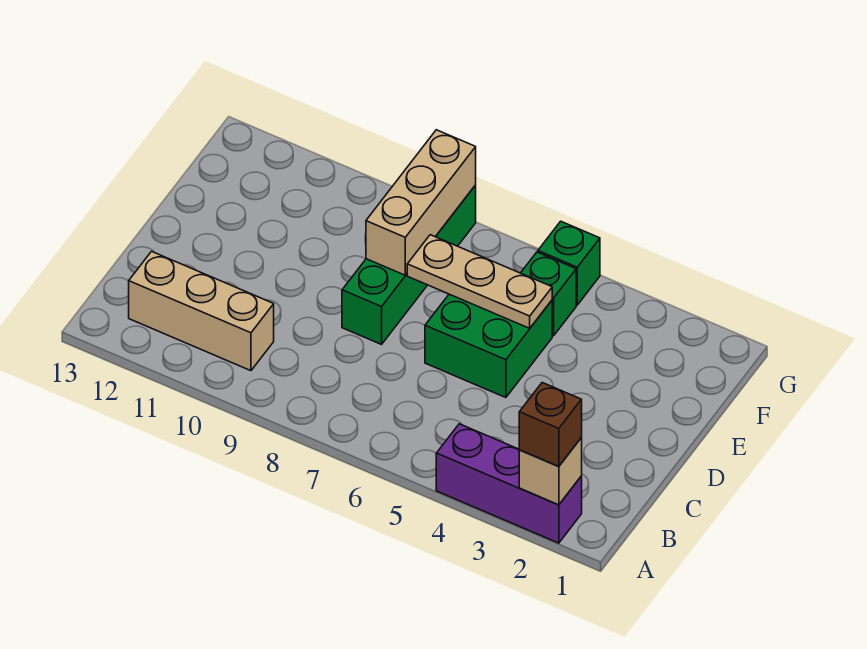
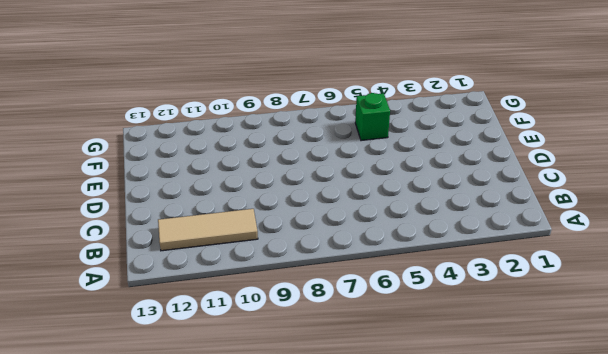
tan tile B10:B12 level 1 -> tan brick B10:B12 level 1
none -> purple brick A2:A4 level 1
none -> green brick D5:E6 level 1

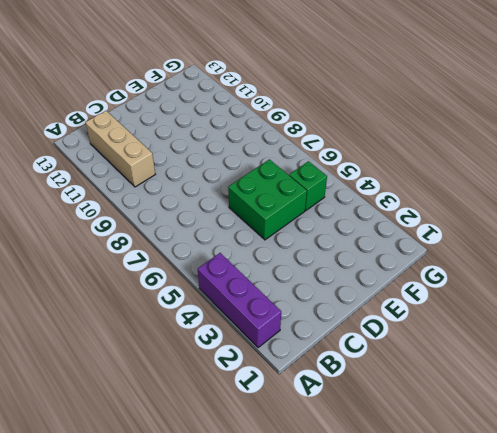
none -> green brick D8:G8 level 1
none -> green brick G5 level 1

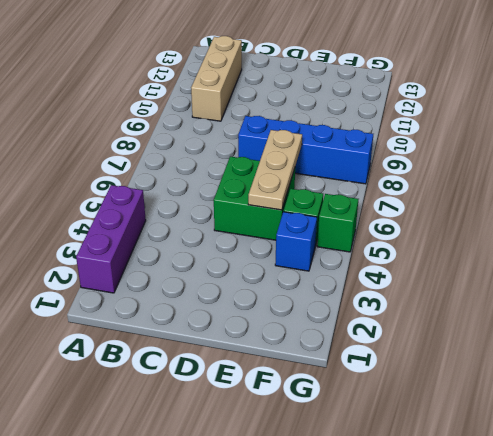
blue brick D8:G8 level 1 -> green brick D8:G8 level 1
blue brick F4 level 1 -> none
none -> tan brick A2 level 2
none -> tan brick E8:G8 level 2

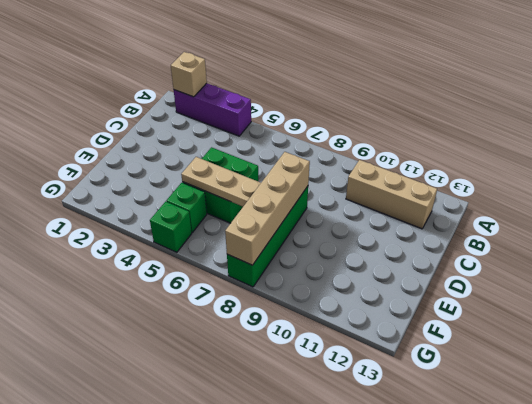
tan brick D8:G8 level 2 -> tan brick E8:G8 level 2
none -> brown brick A2 level 3

